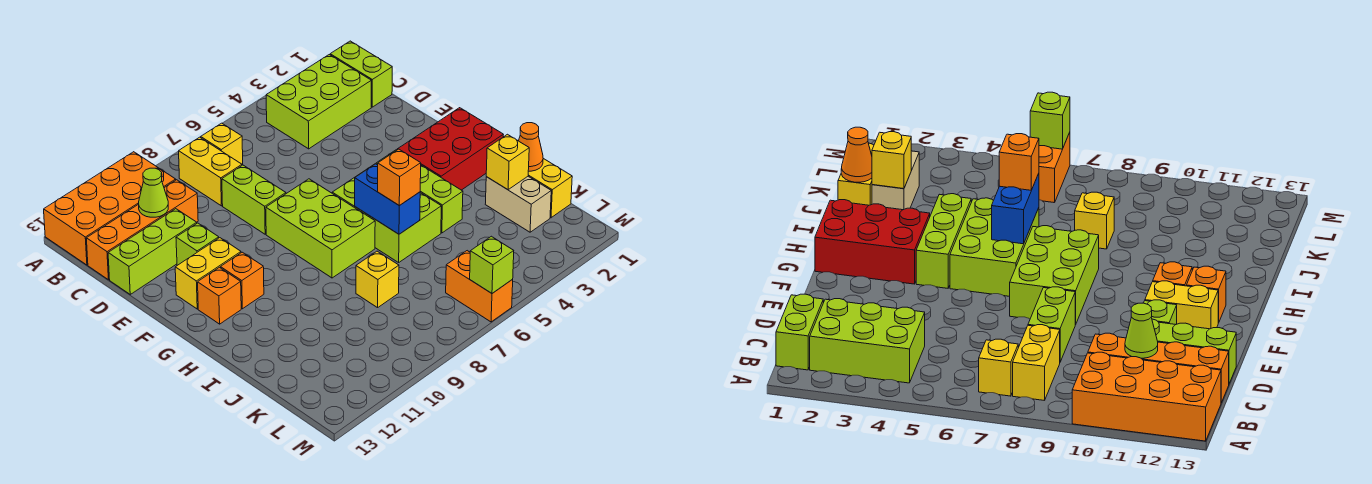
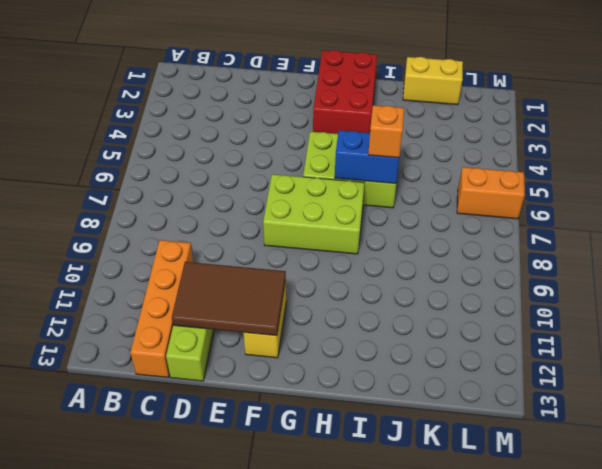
brown tile D11:F12 level 2 -> none
none -> orange brick A10:B13 level 1
none -> lime brick B1:C1 level 1
none -> lime brick B2:C4 level 1

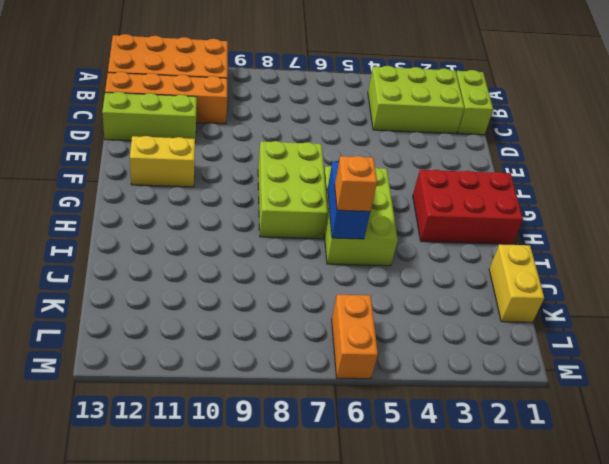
none -> yellow brick B7 level 1
none -> yellow brick B8:C8 level 1
none -> lime brick D8:E8 level 1

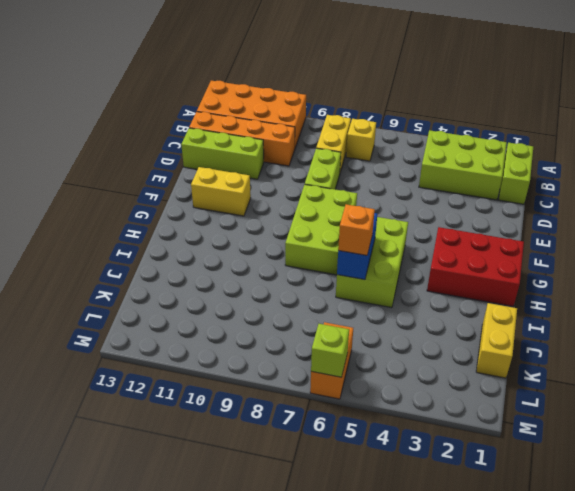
none -> lime brick E11 level 1
none -> lime brick G4:I4 level 1
none -> orange brick G11 level 1

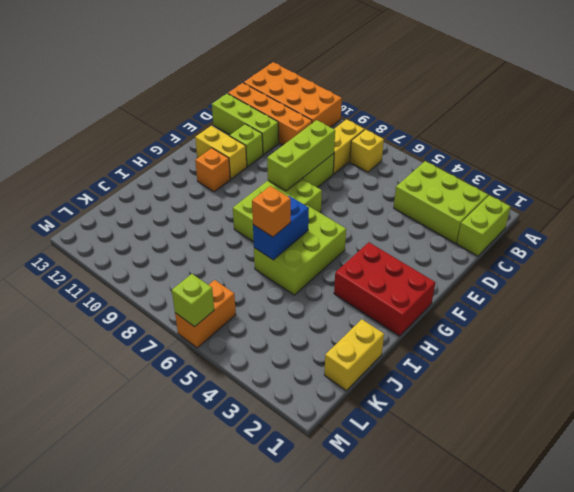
lime brick D8:F8 level 2 -> lime brick G4:I4 level 1
none -> orange brick G12 level 1
none -> tan brick J2:K2 level 1
none -> yellow brick J8 level 1

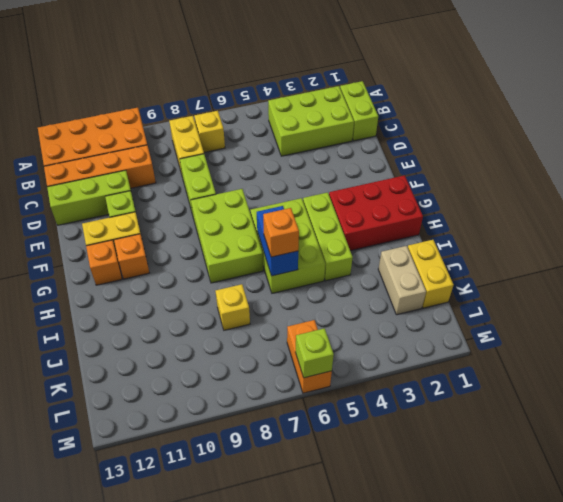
none -> lime cone C11 level 2
none -> orange cone J1 level 2
none -> yellow brick J2 level 2

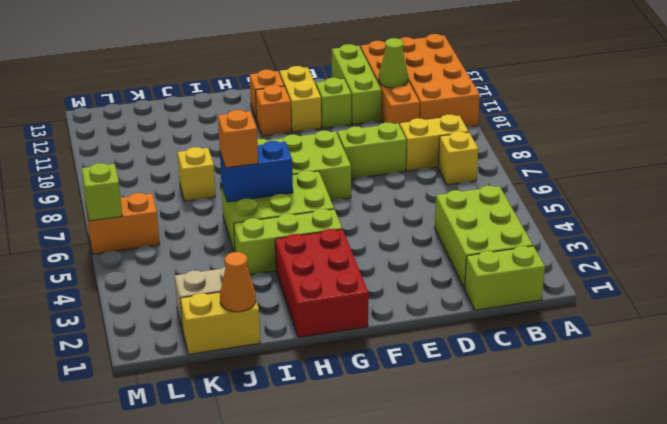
none -> yellow brick J2 level 2

